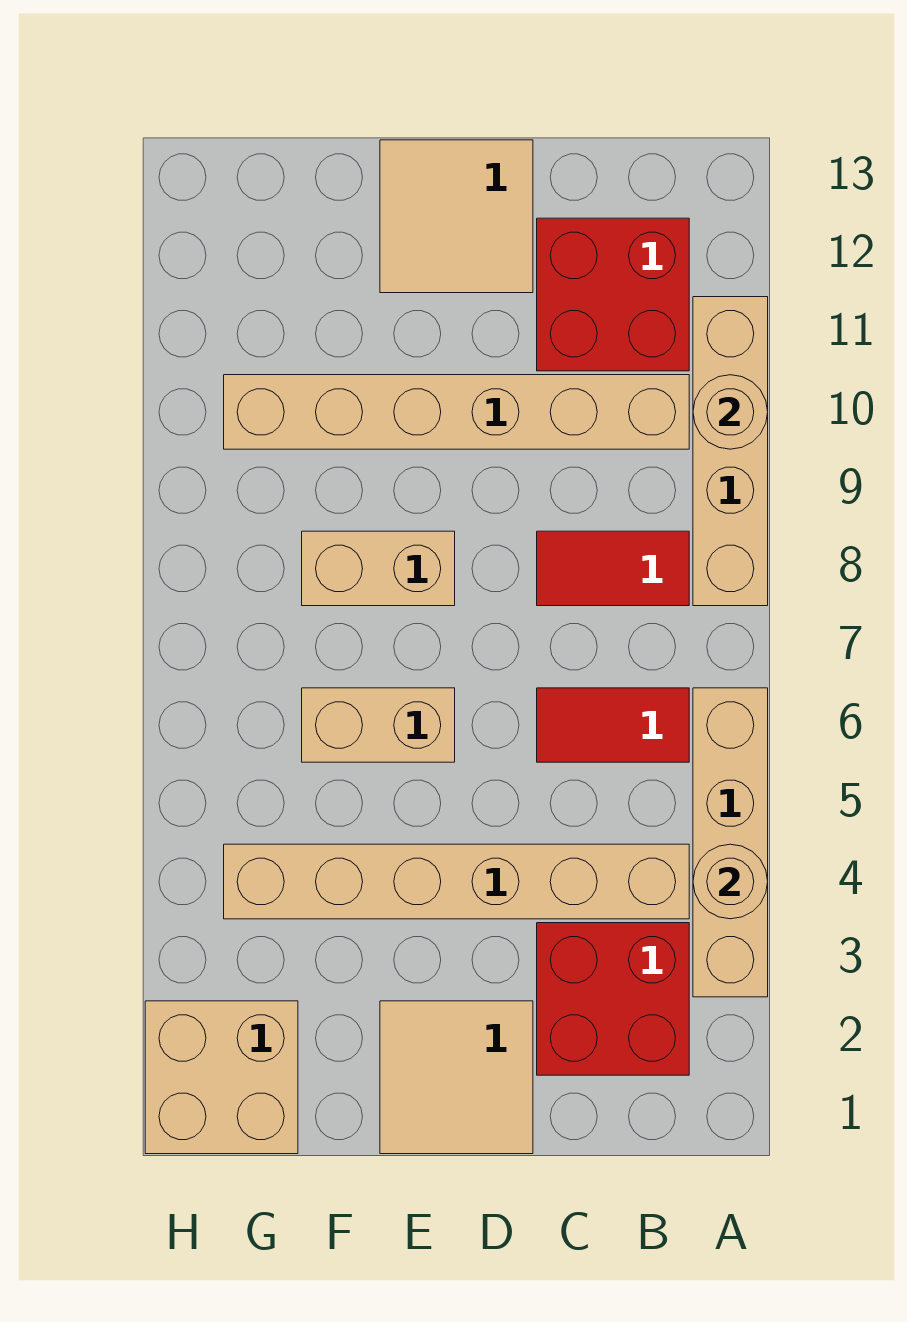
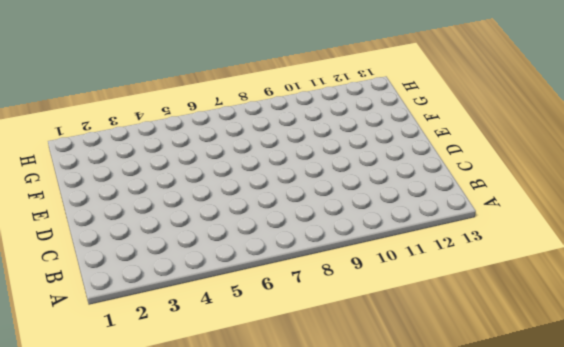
none -> tan brick A3:A6 level 1
none -> tan brick A8:A11 level 1
none -> red brick B2:C3 level 1

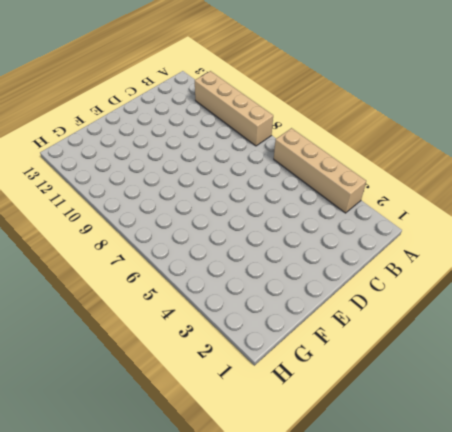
none -> red brick B2:C3 level 1
none -> tan brick B4:G4 level 1
none -> red tile B6:C6 level 1

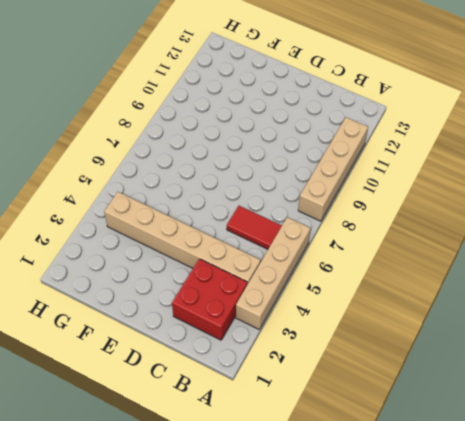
none -> red tile B8:C8 level 1
none -> tan brick B10:G10 level 1
none -> red brick B11:C12 level 1

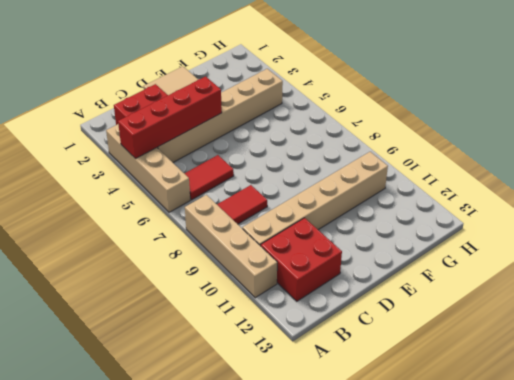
red brick A4:D4 level 2 -> tan round brick A4 level 2
none -> tan tile D12:E13 level 1
none -> tan brick E6:F6 level 1
none -> tan brick E8:F8 level 1

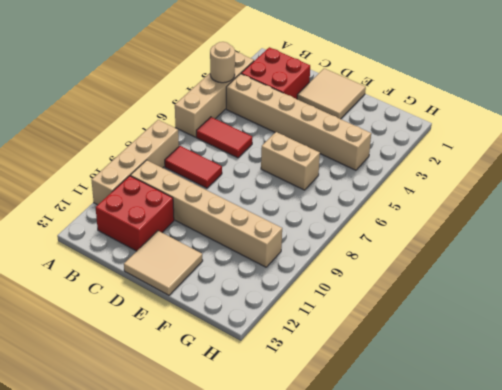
none -> tan brick E8:F8 level 1
none -> tan brick G1:H2 level 1
none -> tan round brick A10 level 2

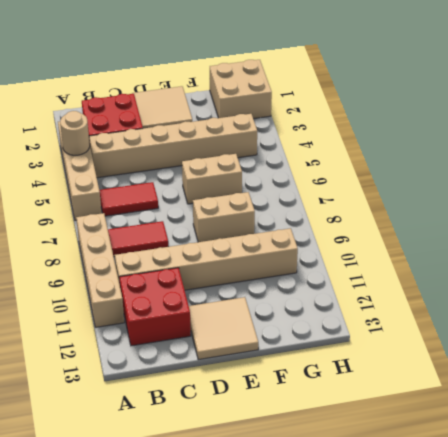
none -> tan round brick A10 level 2

